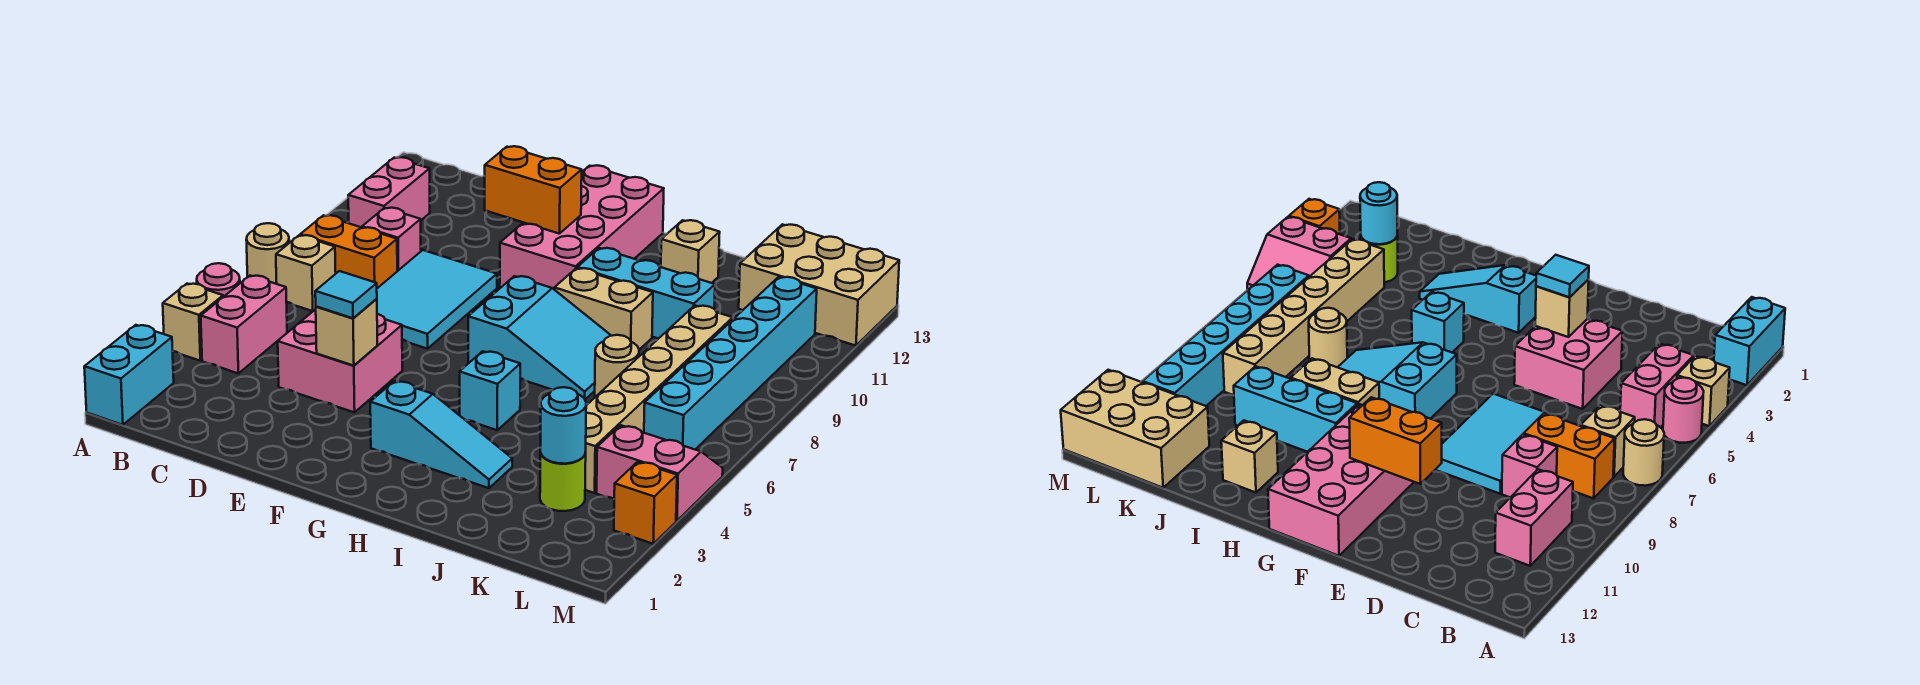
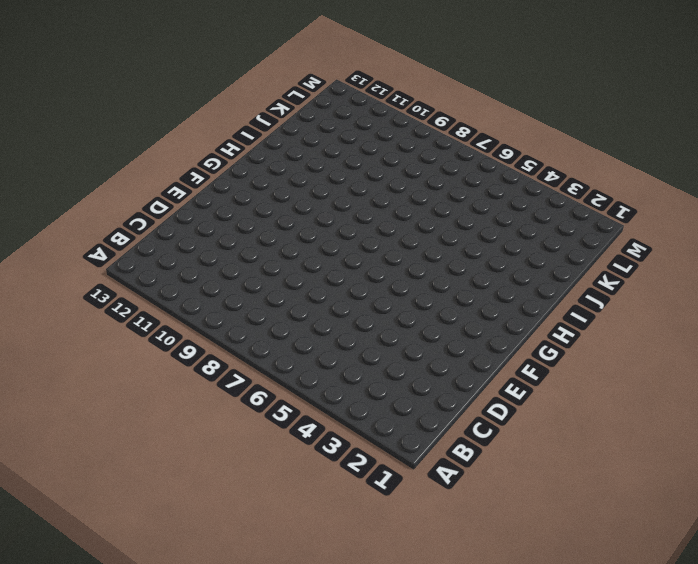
none -> cyan brick A1:A2 level 1
none -> tan brick A4 level 1
none -> pink round brick A5 level 1

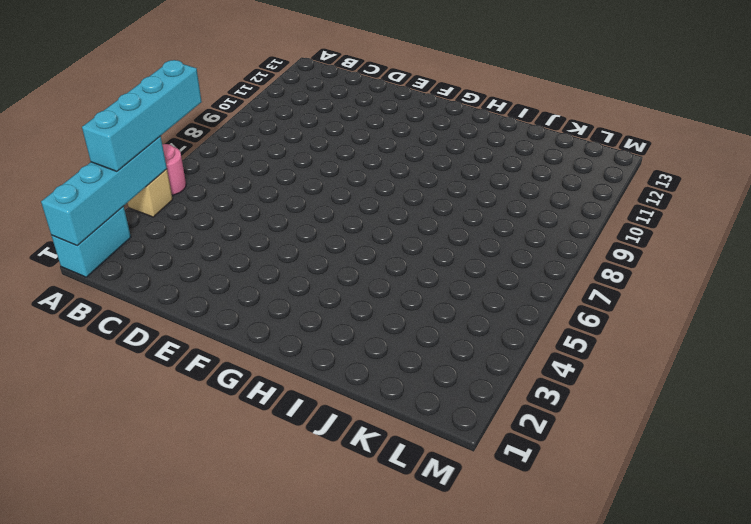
cyan brick A1:A4 level 2 -> none
cyan brick A3:A6 level 3 -> none
none -> tan round brick A7 level 1
none -> pink brick B4:B5 level 1
none -> tan brick B7 level 1

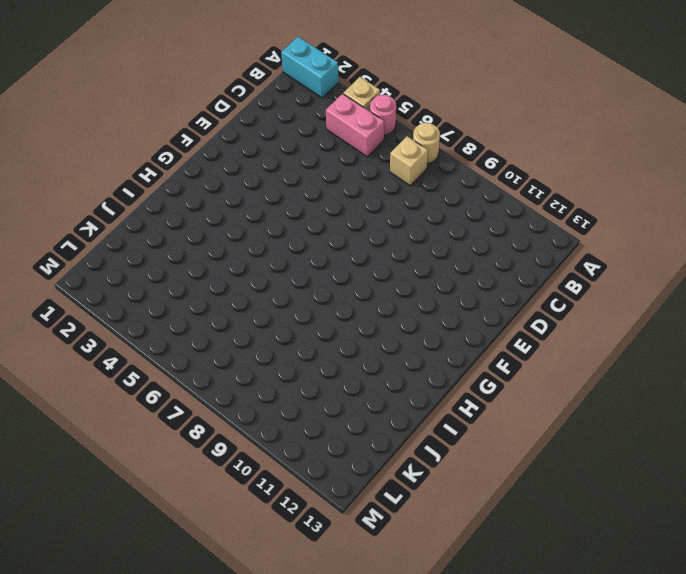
none -> orange brick B8:C8 level 1
none -> pink brick B10:B11 level 1
none -> pink brick C9 level 1

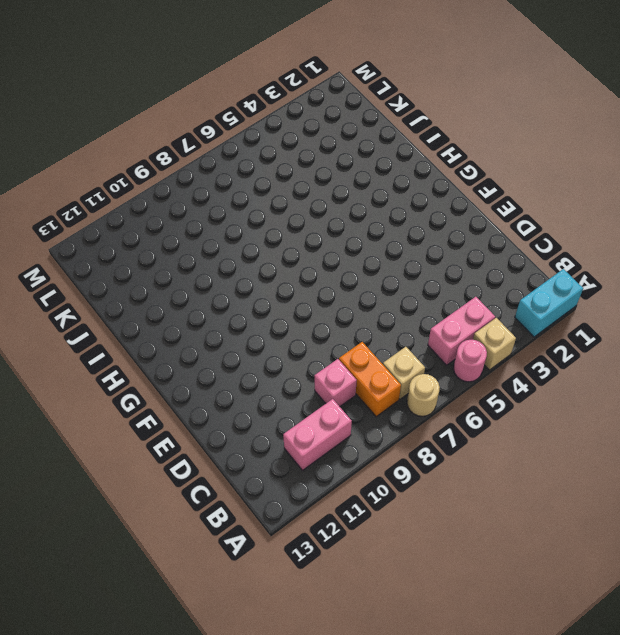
none -> pink brick D4:E5 level 1
none -> cyan tile D7:E9 level 1
none -> pink brick F10:G13 level 1

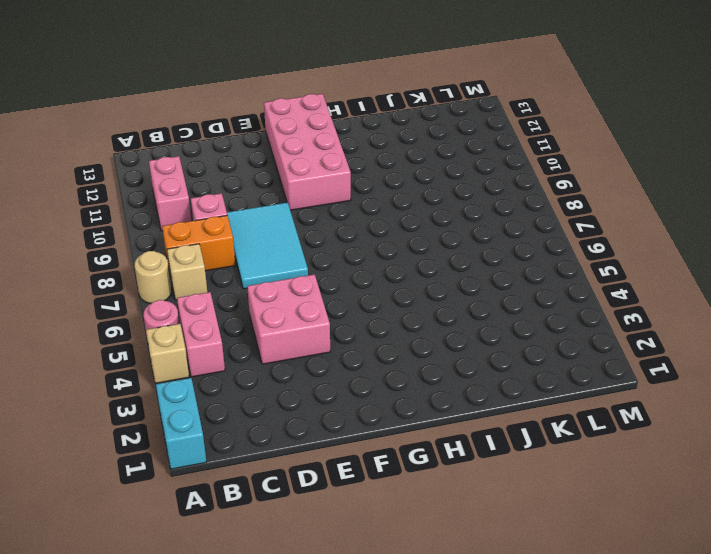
none -> cyan slope G3:I3 level 1 top G
none -> cyan slope G7:I8 level 1 top G
none -> cyan brick H5 level 1

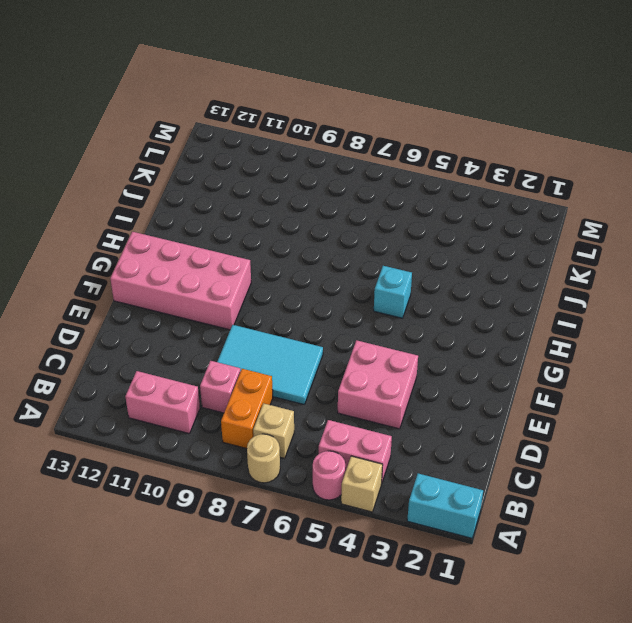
none -> cyan slope G3:I3 level 1 top G
none -> cyan slope G7:I8 level 1 top G
none -> tan brick H9:I9 level 1

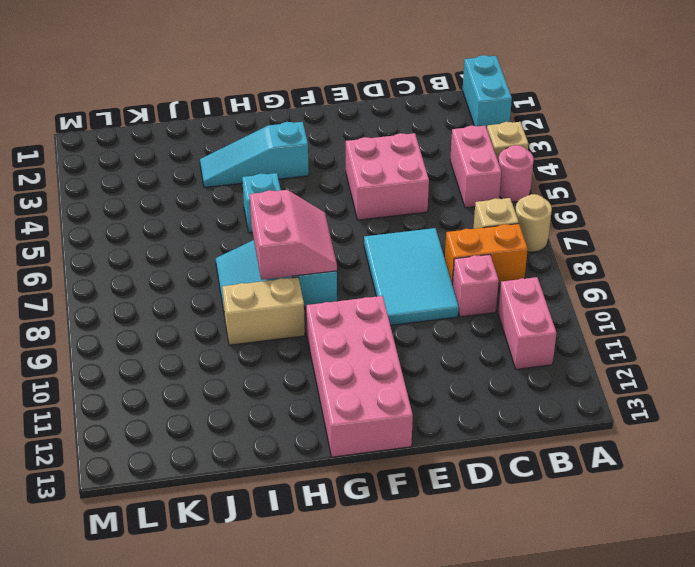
pink slope G7:H8 level 2 top H -> pink slope L4:M5 level 1 top 4
none -> cyan brick H10:J10 level 1
none -> tan brick I12 level 1
none -> tan round brick J7 level 1

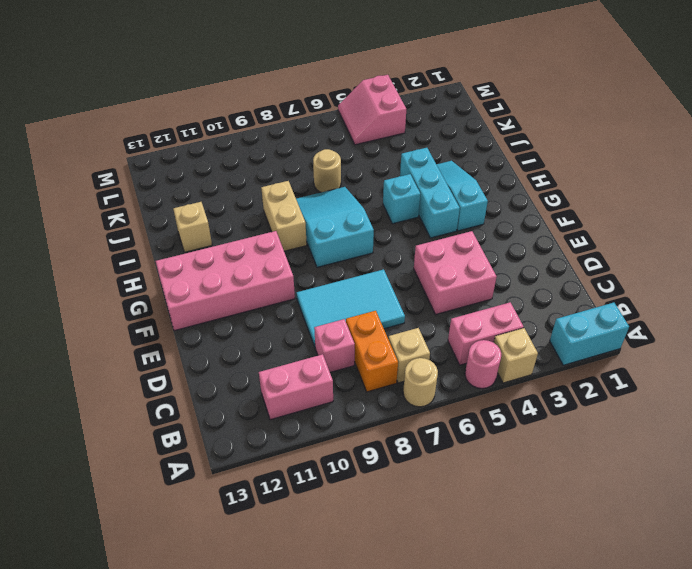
cyan brick G4:I4 level 1 -> cyan brick H10:J10 level 1
none -> lime round brick K3 level 1
none -> tan brick K4:K9 level 1
none -> tan brick K12:M13 level 1

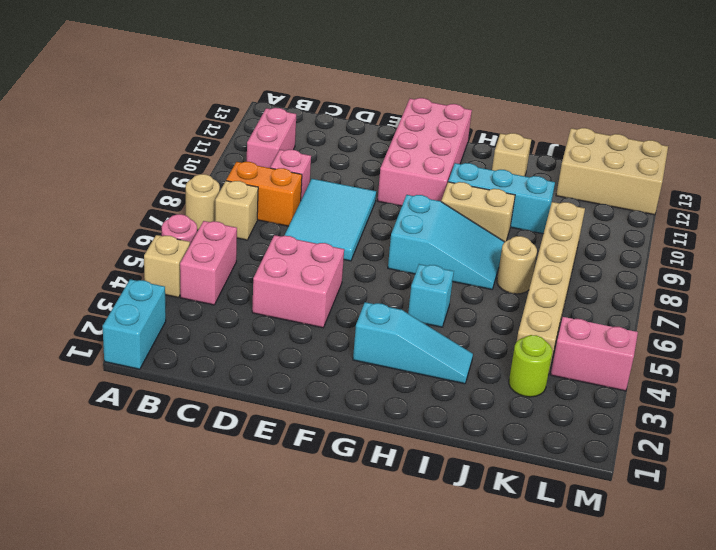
none -> cyan brick L6:L11 level 1
none -> orange brick M3 level 1
none -> tan brick E4 level 2

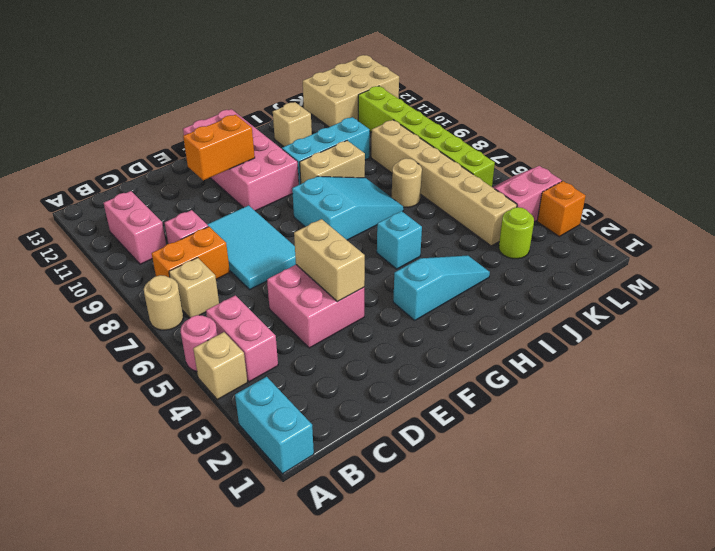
tan brick E4:E5 level 2 -> tan brick E4 level 2
lime brick L6:L11 level 1 -> cyan brick L6:L11 level 1
none -> cyan round brick K3 level 2
none -> cyan tile E4 level 3

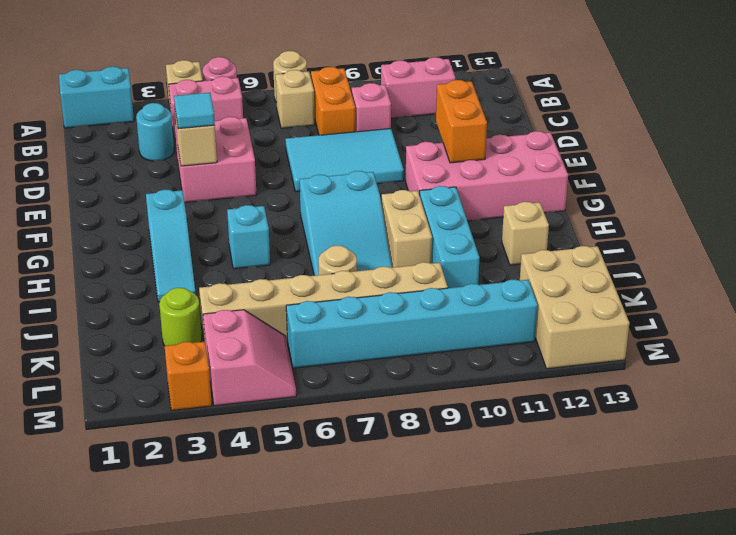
cyan round brick C3 level 1 -> cyan round brick K3 level 2

